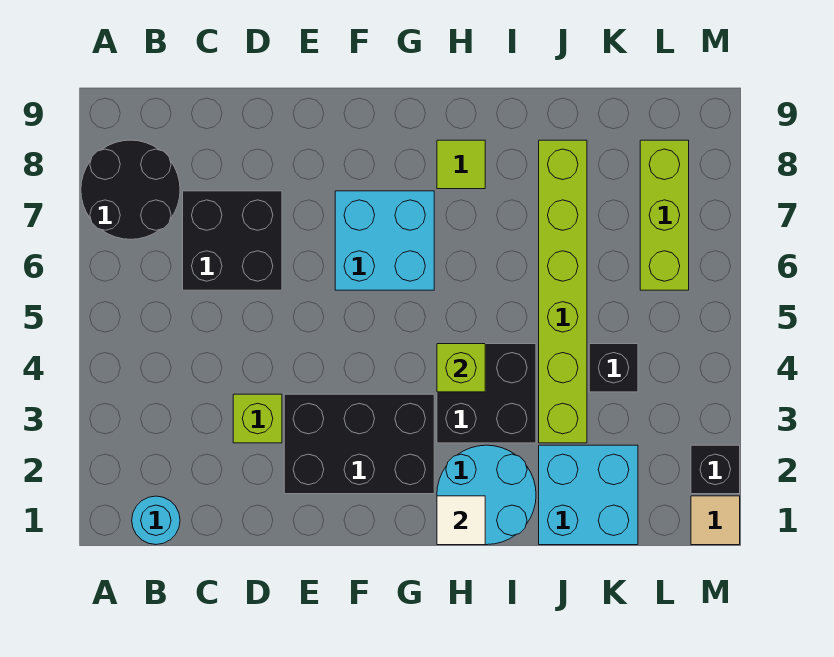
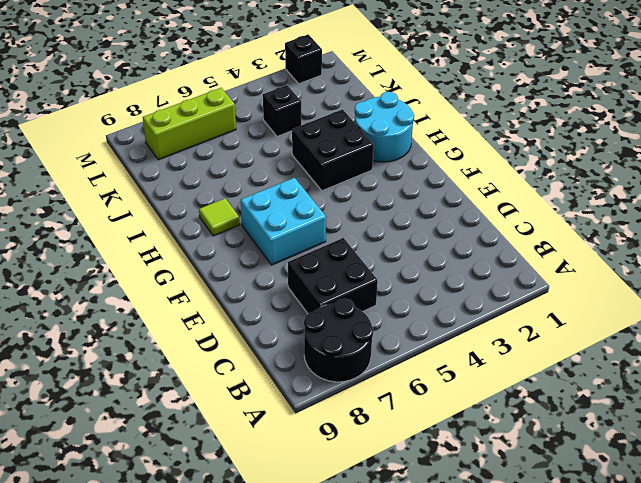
none -> cyan round brick B1 level 1
none -> lime brick D3 level 1
none -> black brick E2:G3 level 1

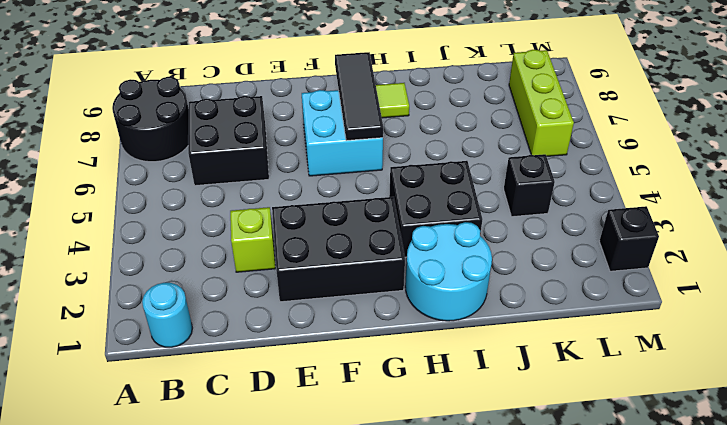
black tile G6:G8 level 2 -> none
none -> cyan brick J1:K2 level 1
none -> lime brick J3:J8 level 1
none -> tan tile M1 level 1

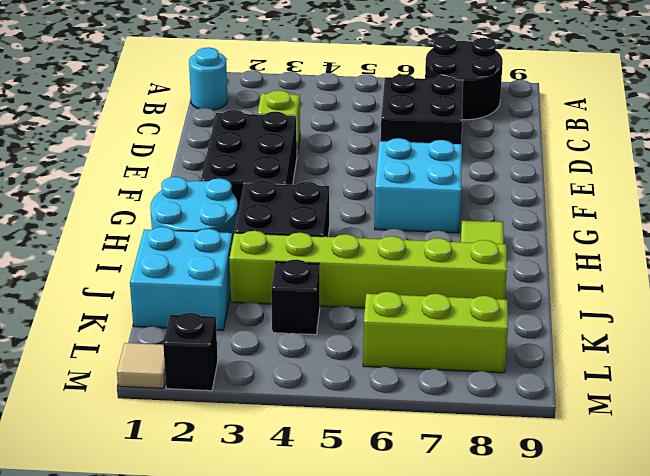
none -> white tile H1 level 2
none -> lime brick H4 level 2

